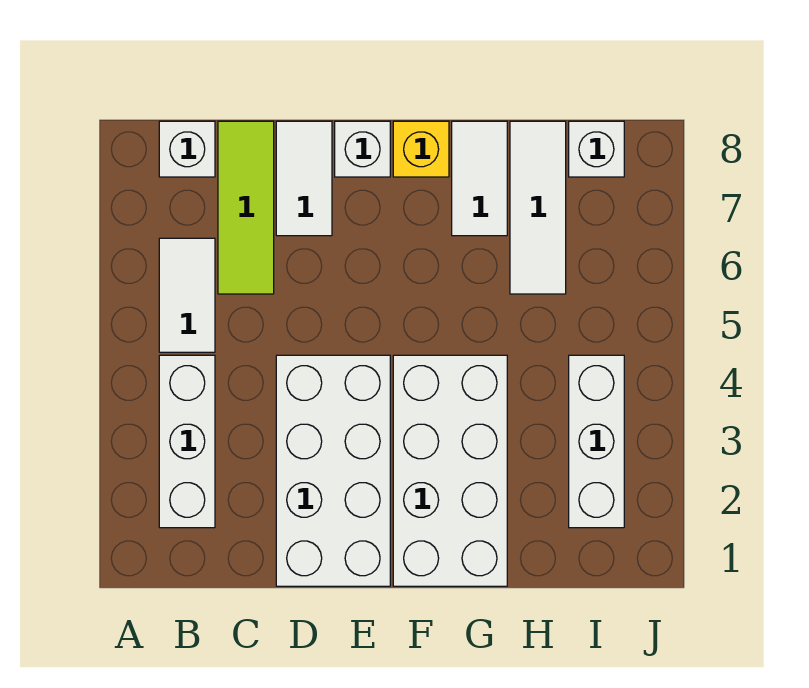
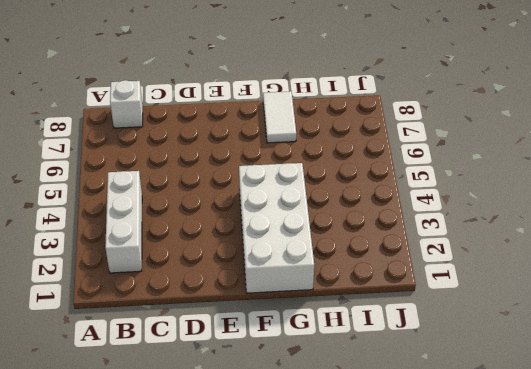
none -> white tile B5:B6 level 1
none -> lime tile C6:C8 level 1
none -> white brick D1:E4 level 1

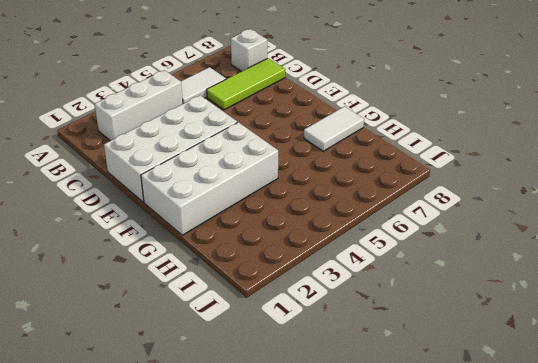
none -> white tile D7:D8 level 1
none -> white brick E8 level 1
none -> yellow brick F8 level 1

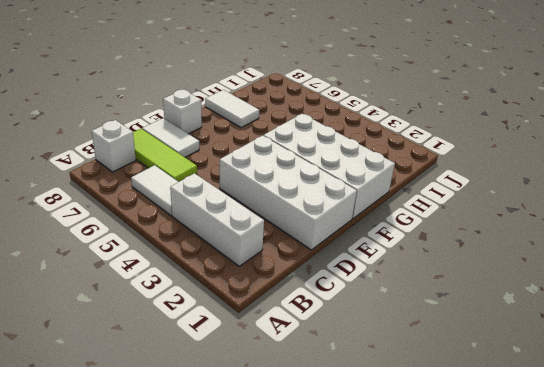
none -> yellow brick F8 level 1
none -> white tile H6:H8 level 1
none -> white brick I2:I4 level 1

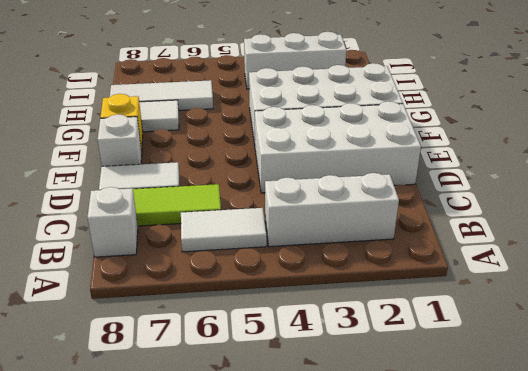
none -> white brick I8 level 1

